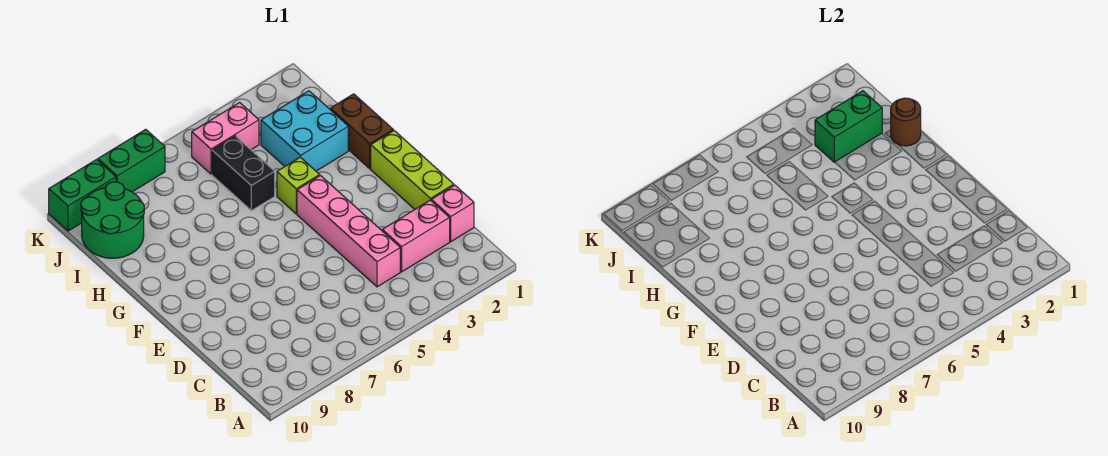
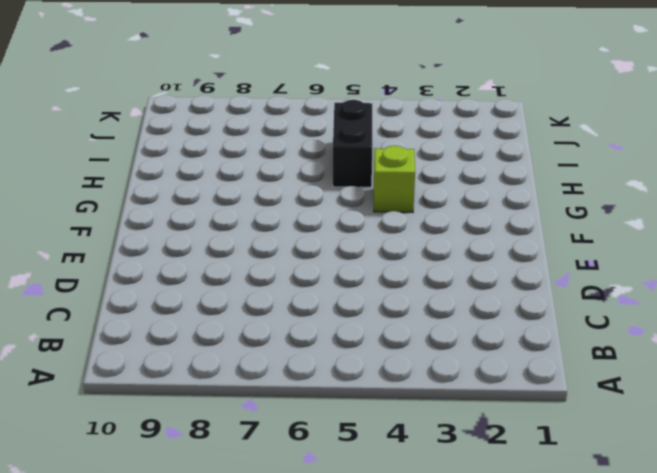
none -> pink brick C1 level 1
none -> pink brick C2:C3 level 1
none -> pink brick C4:F4 level 1

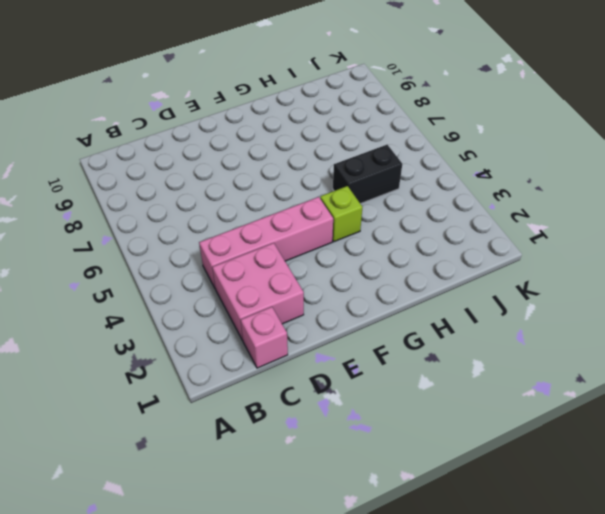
pink brick C2:D3 level 1 -> pink brick C2:C3 level 1
none -> lime brick D1:F1 level 1
none -> brown brick G1:H1 level 1
none -> cyan brick H2:I3 level 1

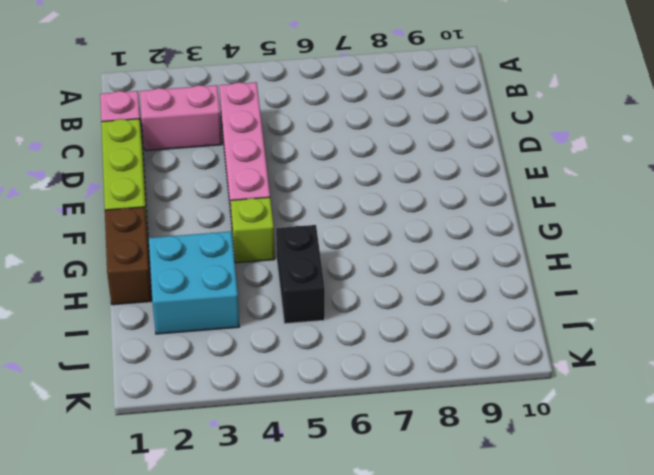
none -> green round brick I9:J10 level 1
none -> pink brick J4:J5 level 1
none -> green brick K7:K8 level 1

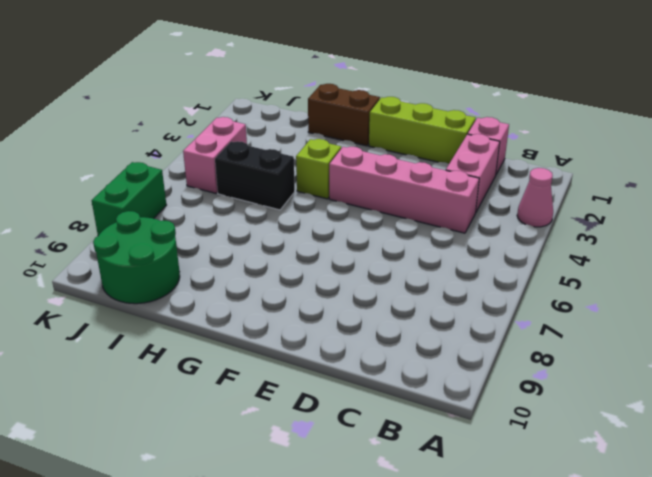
pink cone A3 level 1 -> none
none -> cyan brick H2:I3 level 1
none -> green brick K9:K10 level 1
none -> brown round brick H1 level 2

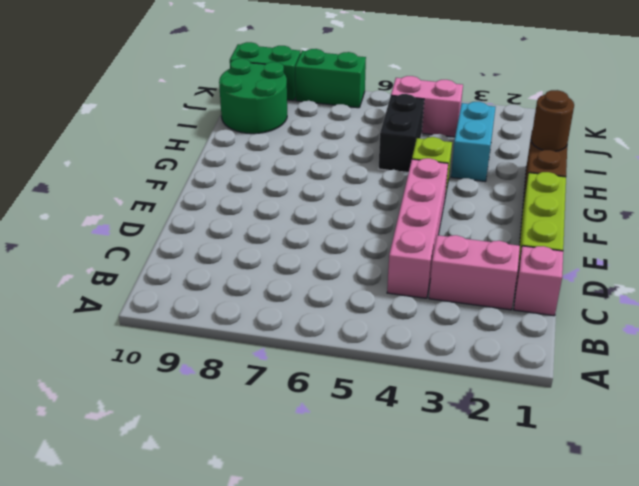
cyan brick H3:I3 level 1 -> cyan brick H2:I3 level 1
none -> green brick I2:I3 level 2

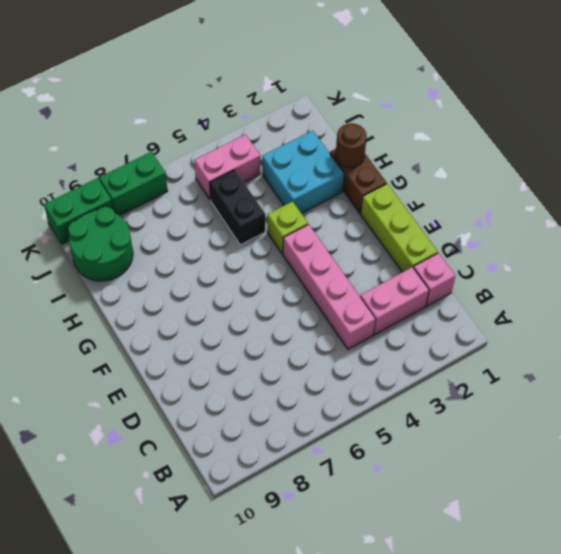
none -> green brick I2:I3 level 2

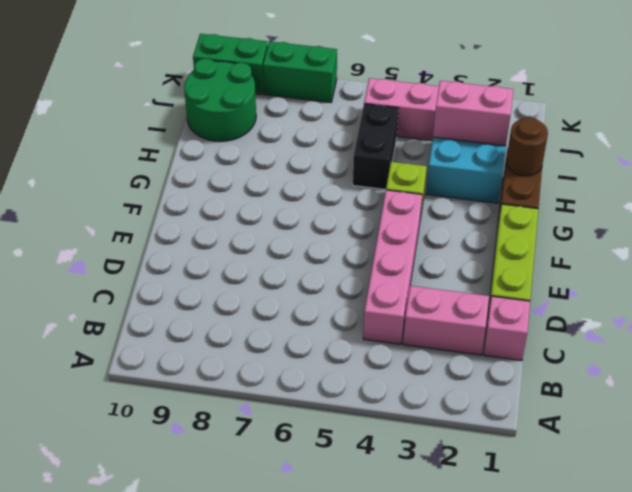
pink brick I2:I3 level 2 -> green brick I2:I3 level 2

